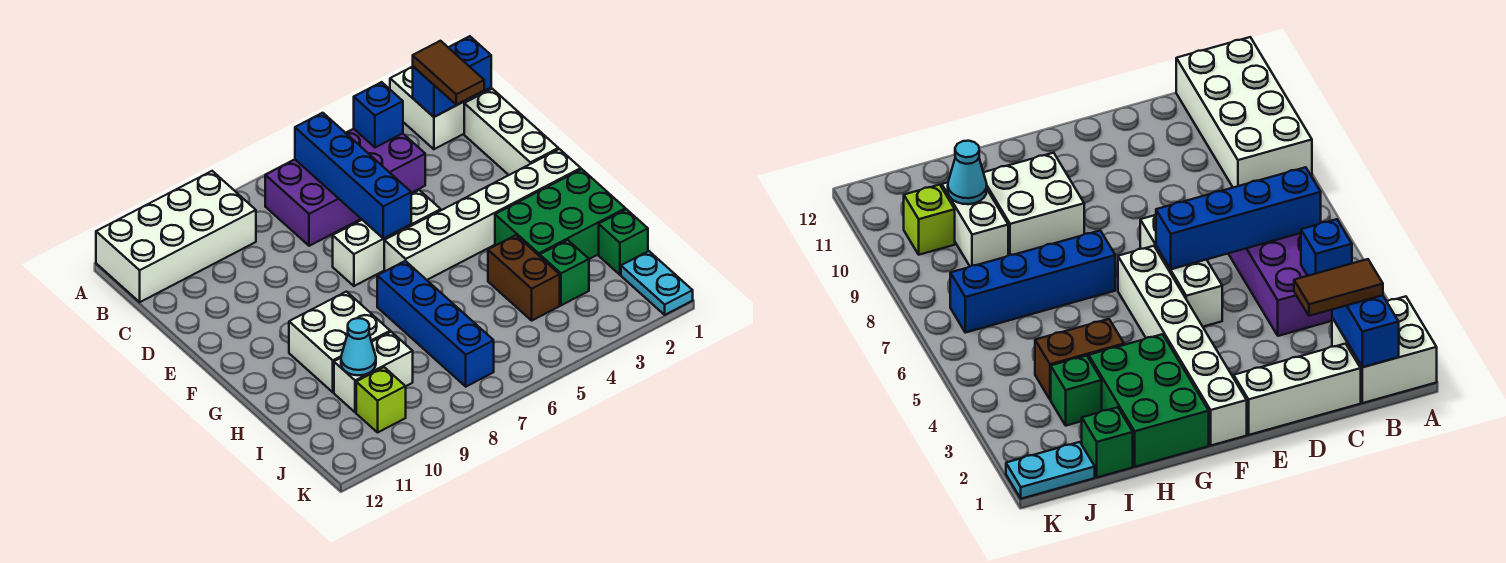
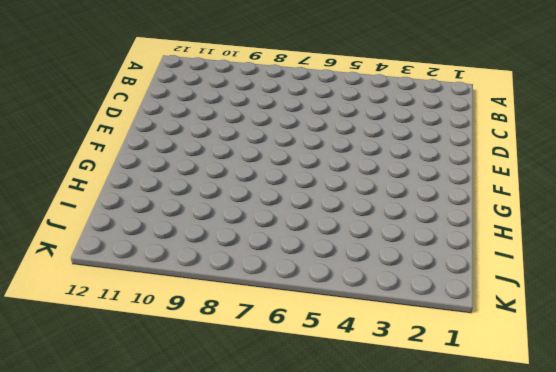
none -> white brick A1:B2 level 1
none -> white brick A9:B12 level 1
none -> purple brick B4:C7 level 1

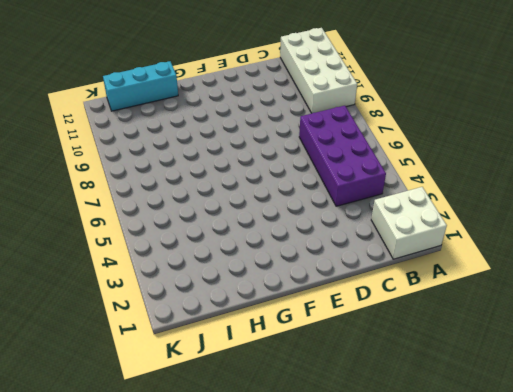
cyan brick H12:J12 level 1 -> none
none -> white brick C1:E1 level 1
none -> white brick E5:E7 level 1
none -> white brick F1:F6 level 1

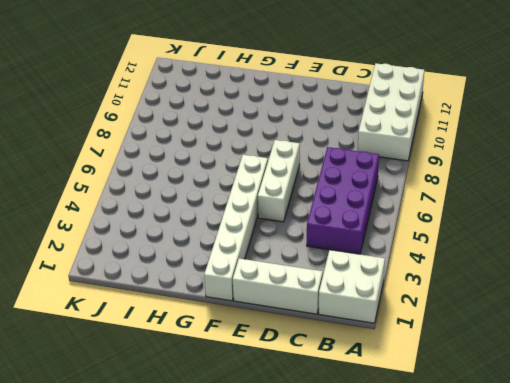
none -> green brick G1:H3 level 1
none -> blue brick G7:J7 level 1
none -> white brick G9:H10 level 1

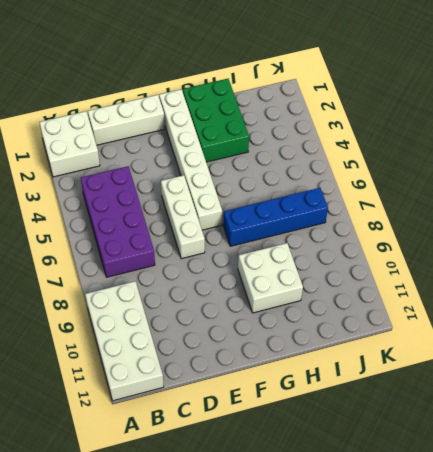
none -> brown brick H4:I4 level 1
none -> green brick I1 level 1
none -> green brick I3 level 1

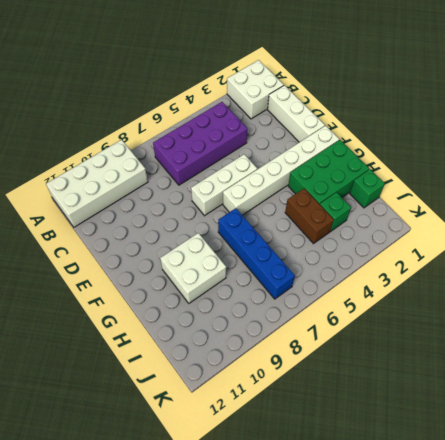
none -> white brick I9:I10 level 1
none -> cyan plate J1:K1 level 1
none -> lime brick J10 level 1

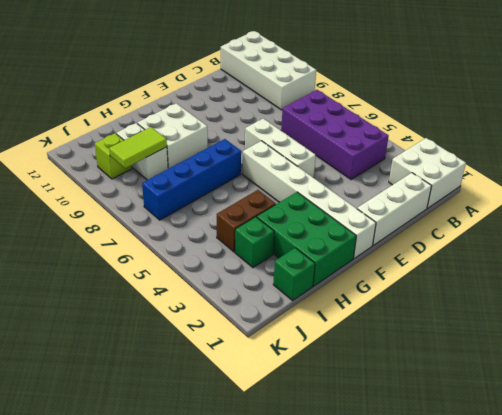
lime tile I9:J9 level 2 -> none
none -> cyan plate J1:K1 level 1
none -> blue brick B1:B2 level 2
none -> blue brick B4 level 2

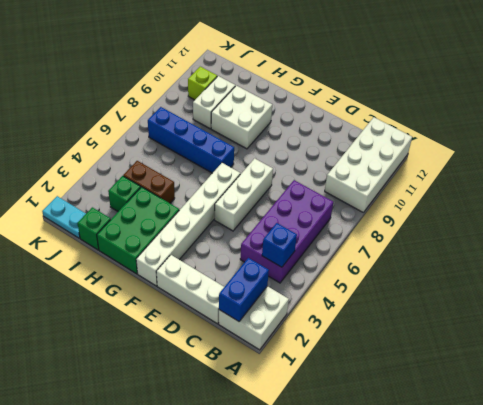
none -> blue brick B6:E6 level 2
none -> cyan cone I10 level 2
none -> brown tile B2:C2 level 3

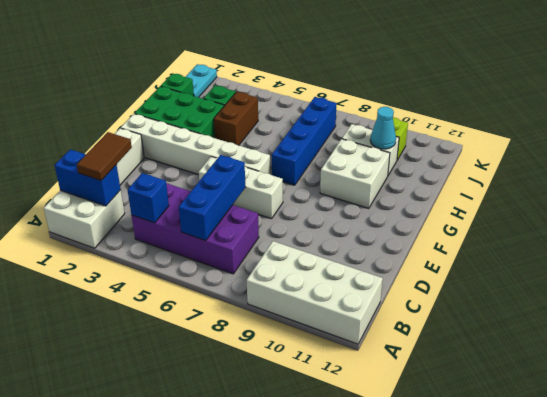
blue brick B6:D6 level 2 -> blue brick B6:E6 level 2

